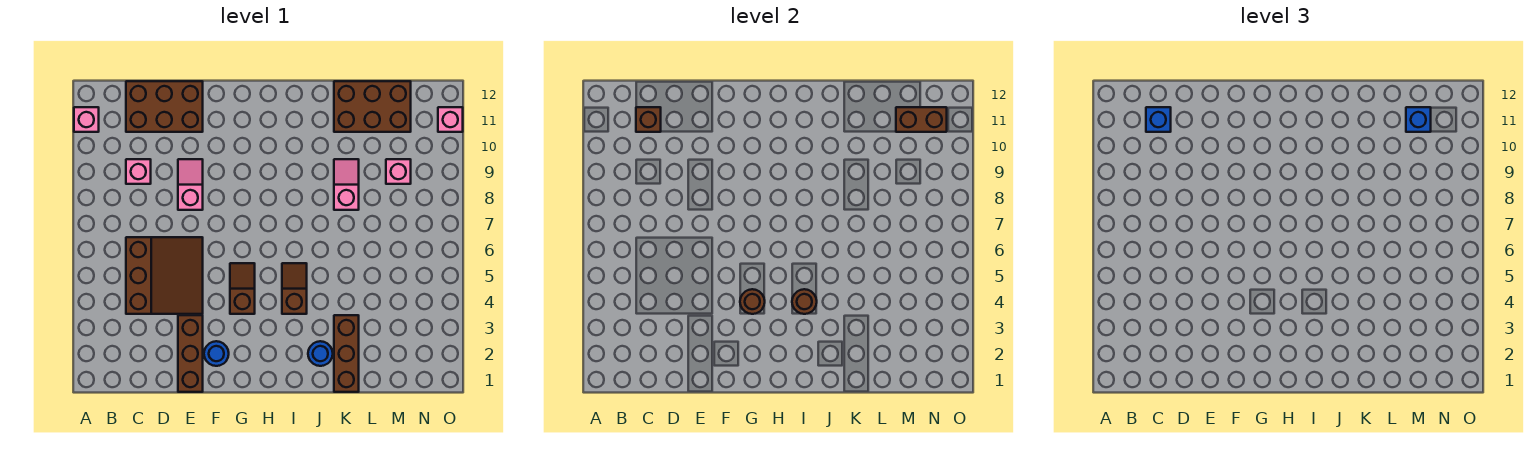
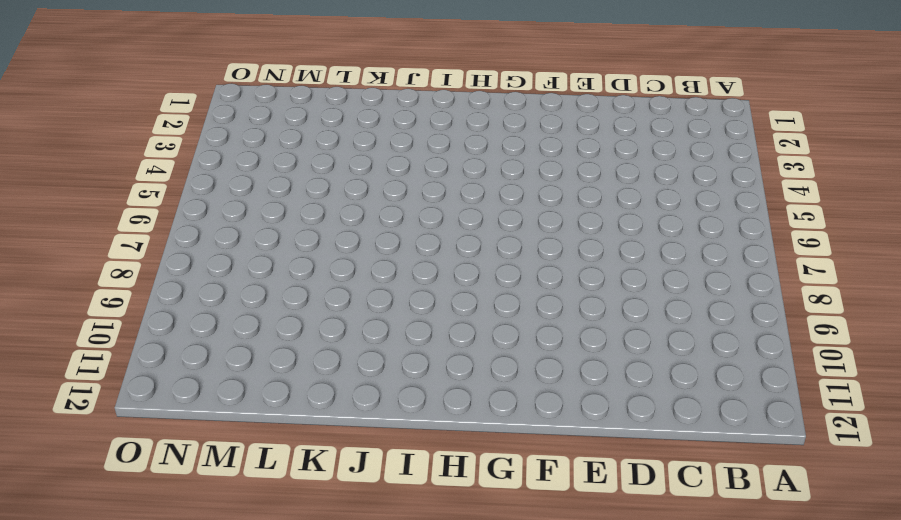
none -> pink brick A11 level 1
none -> brown slope C4:E6 level 1 top C
none -> pink brick C9 level 1

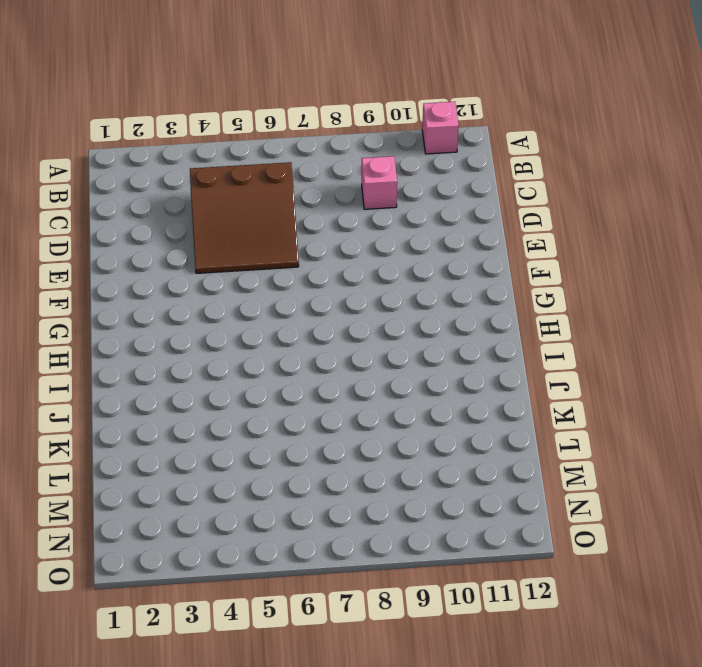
none -> brown brick C11:E12 level 1
none -> brown brick E1:E3 level 1
none -> pink slope E8:E9 level 1 top 8

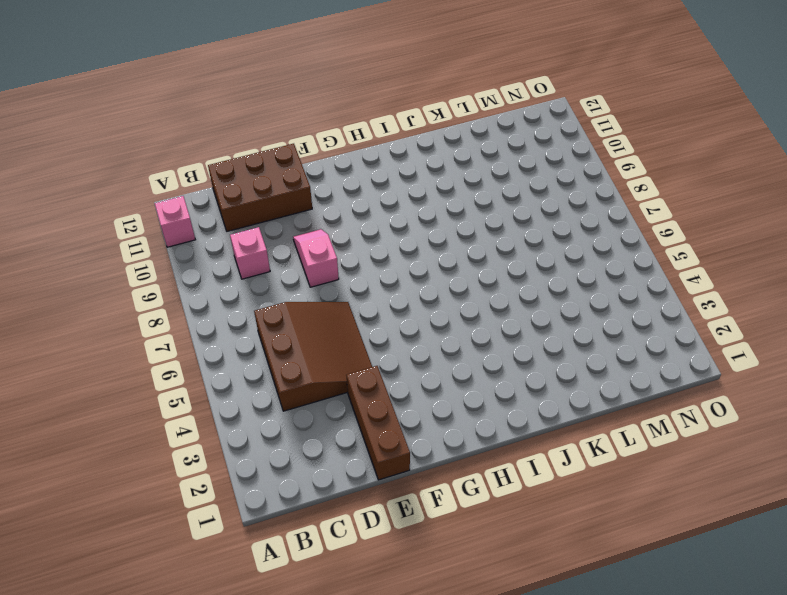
none -> blue round brick F2 level 1
none -> brown slope G4:G5 level 1 top 4
none -> brown slope I4:I5 level 1 top 4

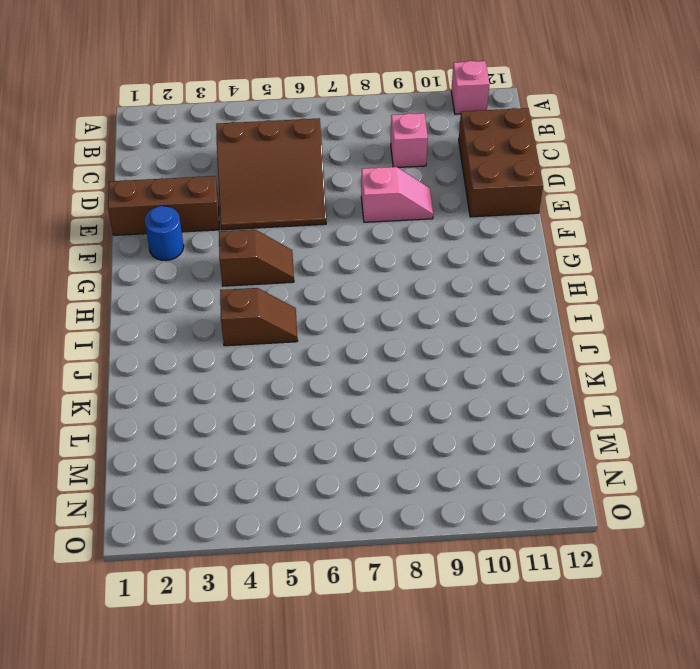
none -> blue round brick J2 level 1
none -> brown brick K1:K3 level 1
none -> pink slope K8:K9 level 1 top 8

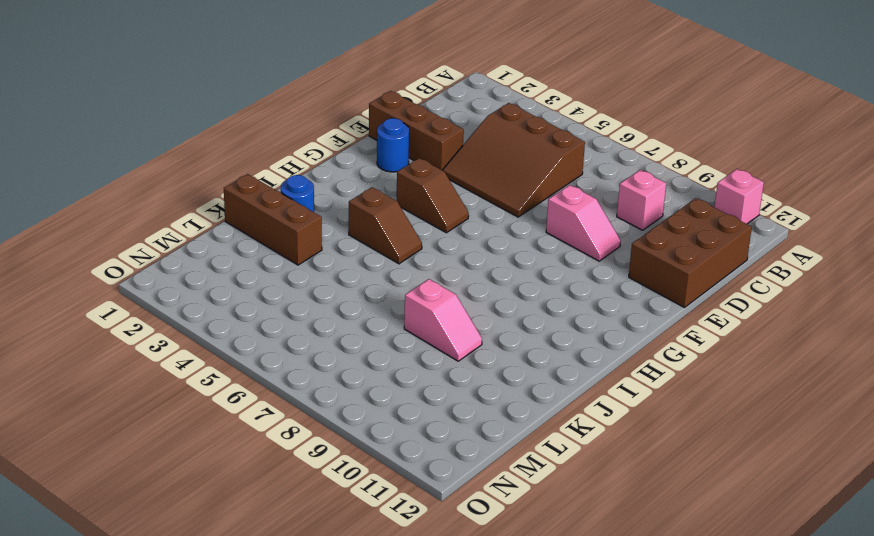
none -> brown brick K11:M12 level 1
none -> pink brick M9 level 1
none -> pink brick O11 level 1

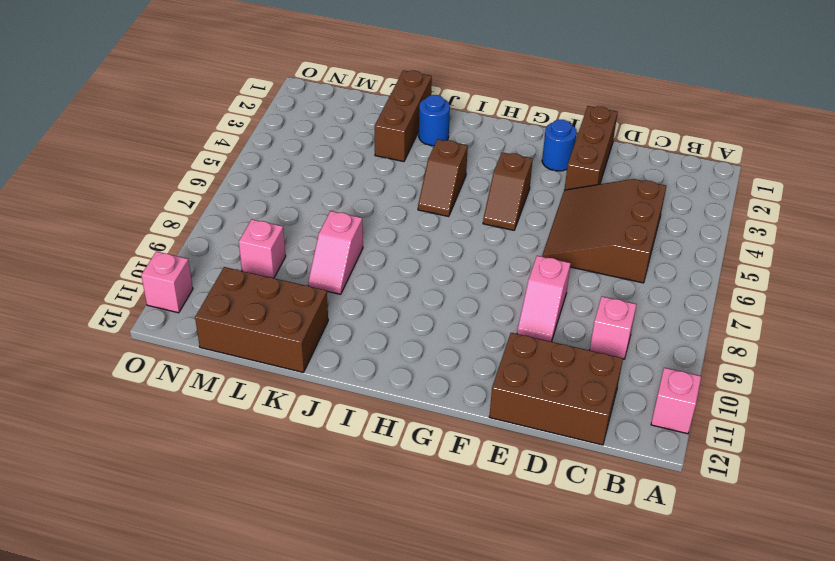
none -> brown brick C11 level 2
none -> brown round brick G4 level 2
none -> brown round brick I4 level 2

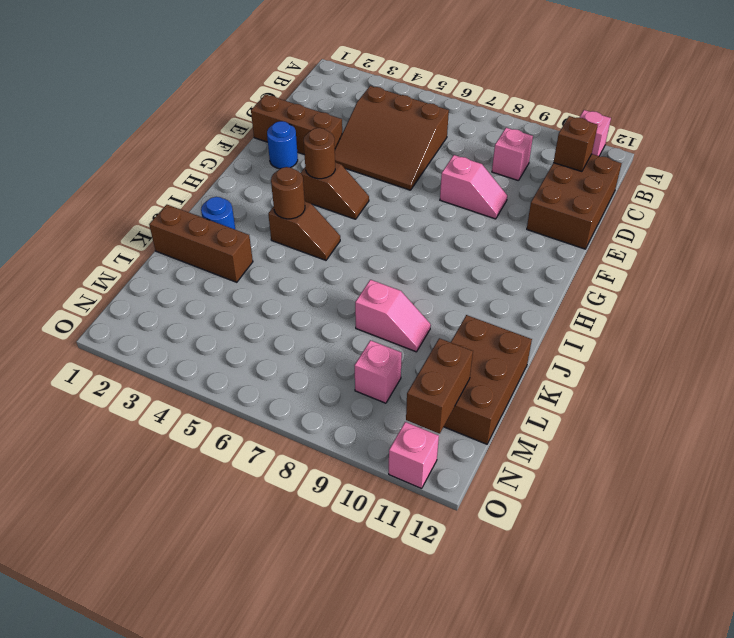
none -> blue brick C11 level 3
none -> blue brick M11 level 3

